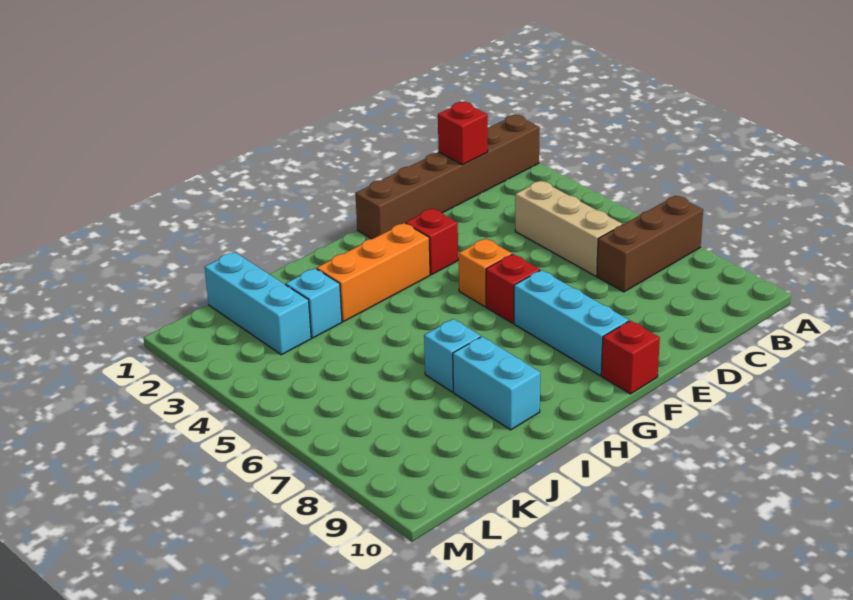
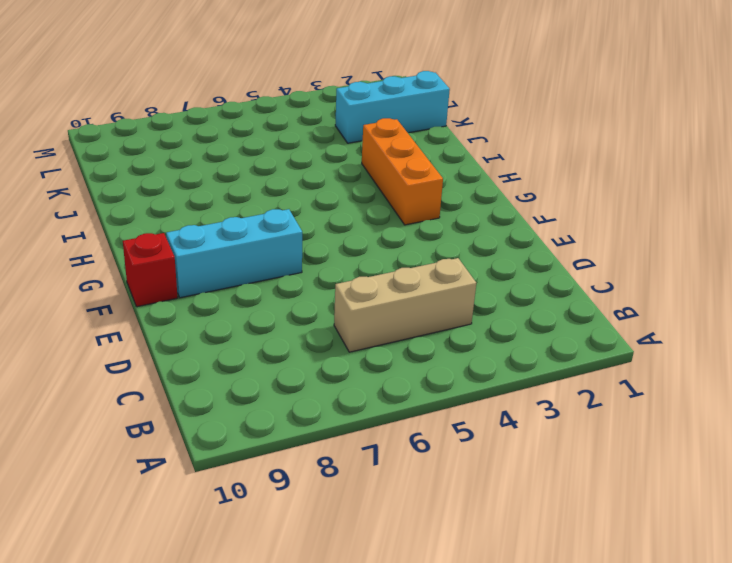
none -> brown brick A1:F1 level 1
none -> brown brick A7:C7 level 1
none -> red brick F3 level 1

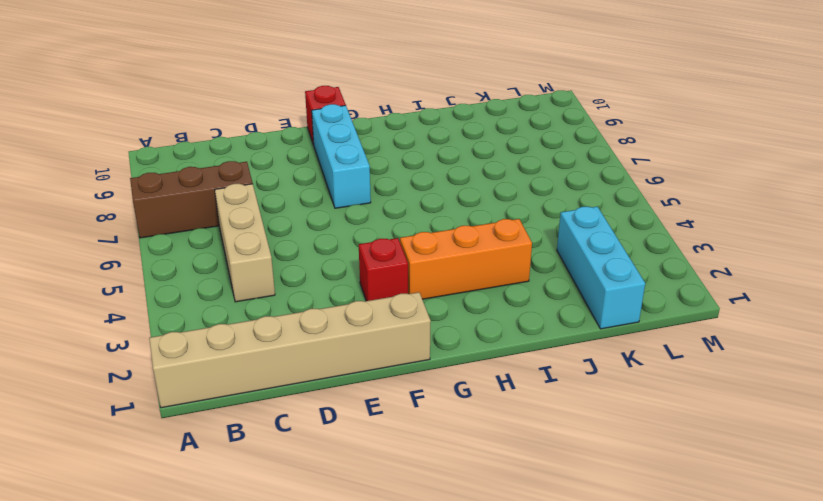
tan brick A1:F1 level 1 -> brown brick A1:F1 level 1
none -> orange brick F5 level 1
none -> red brick F6 level 1
none -> cyan brick I7 level 1

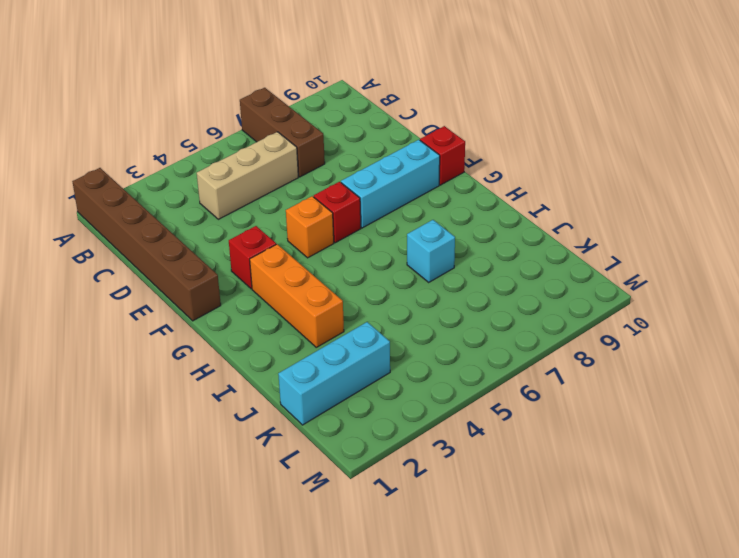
none -> cyan brick I8:I9 level 1
none -> cyan brick J3 level 1
none -> red brick C1 level 2

